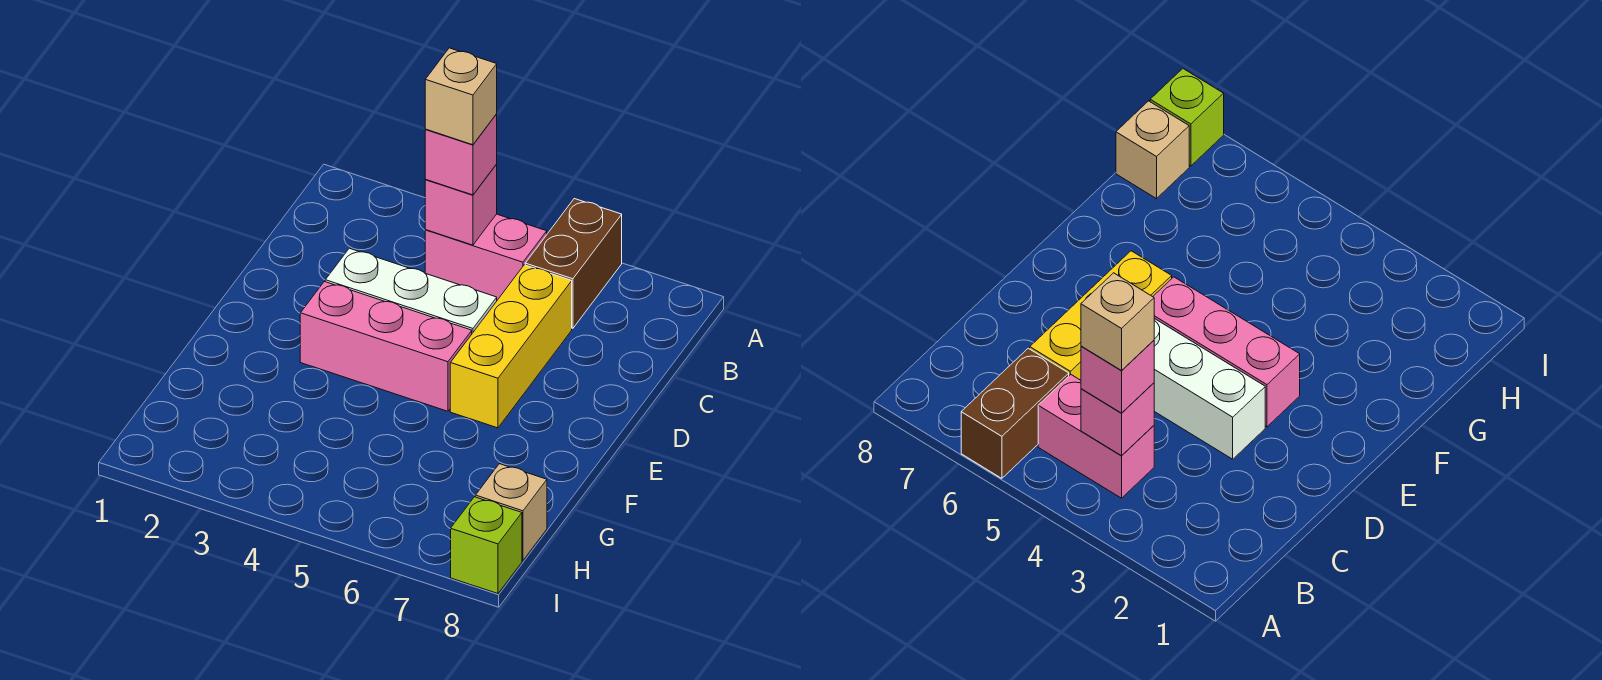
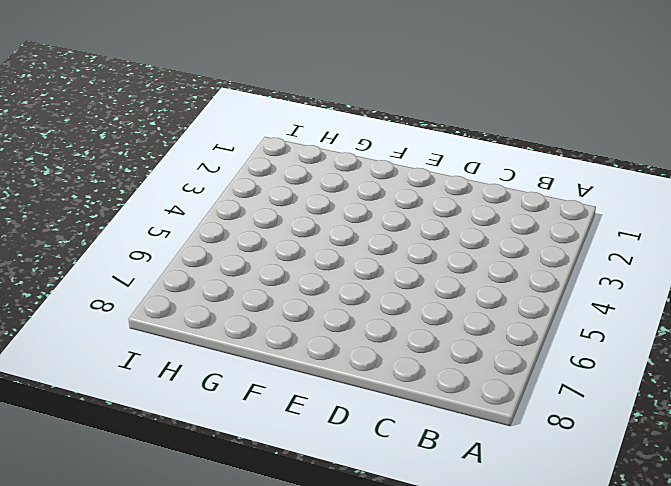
none -> brown brick A6:B6 level 1
none -> pink brick B4:B5 level 1

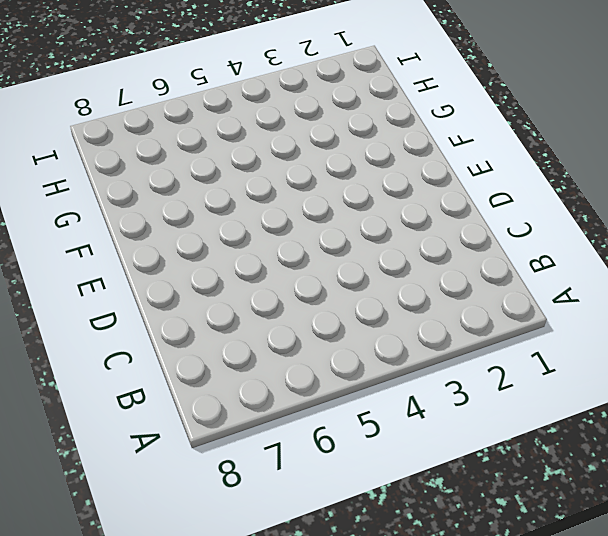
none -> brown brick A6:B6 level 1
none -> pink brick B4:B5 level 1

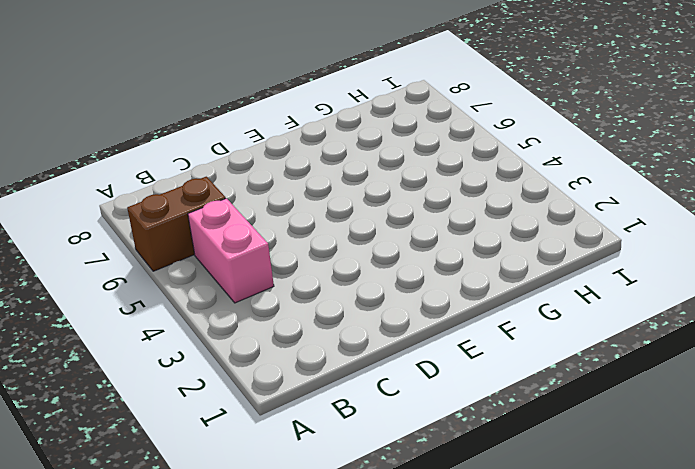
none -> yellow brick C6:E6 level 1
none -> white brick D3:D5 level 1

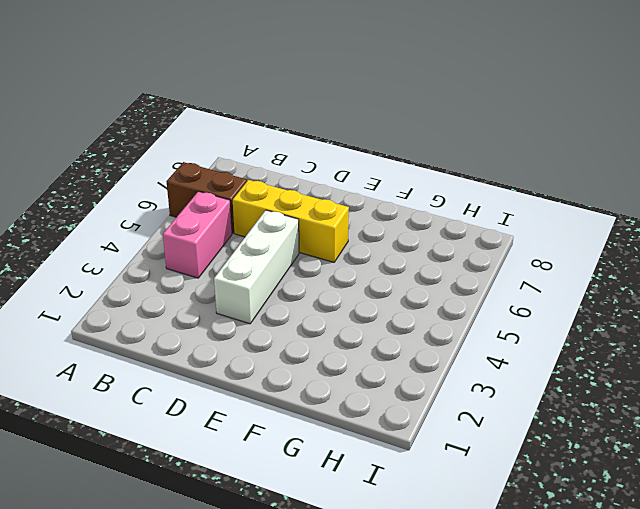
none -> pink brick E3:E5 level 1
none -> tan brick H8 level 1

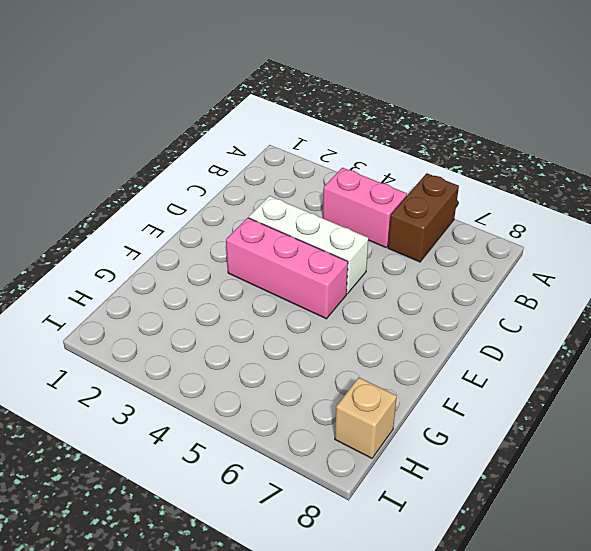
none -> yellow brick C6:E6 level 1
none -> lime brick I8 level 1

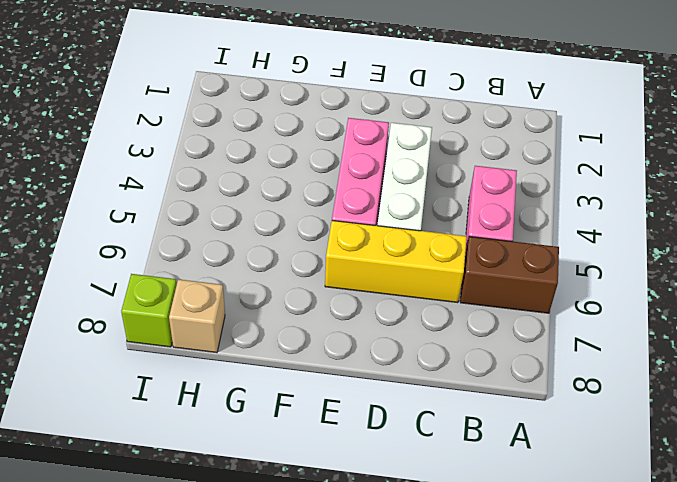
none -> pink brick B4 level 2
none -> pink brick B4 level 3

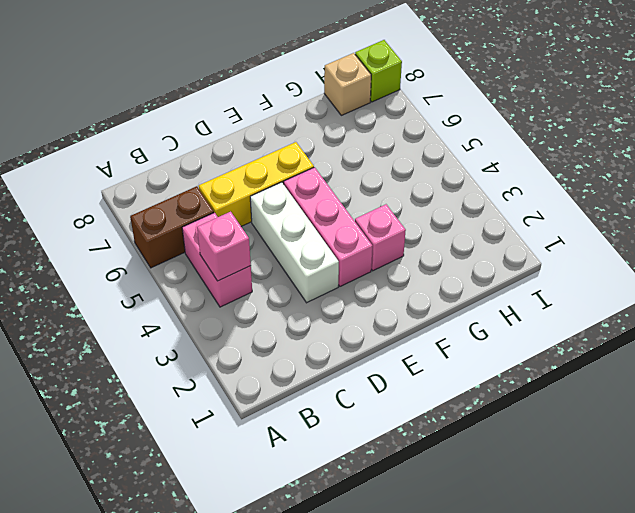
pink brick F3 level 1 -> pink brick B4 level 3
none -> tan brick B4 level 4

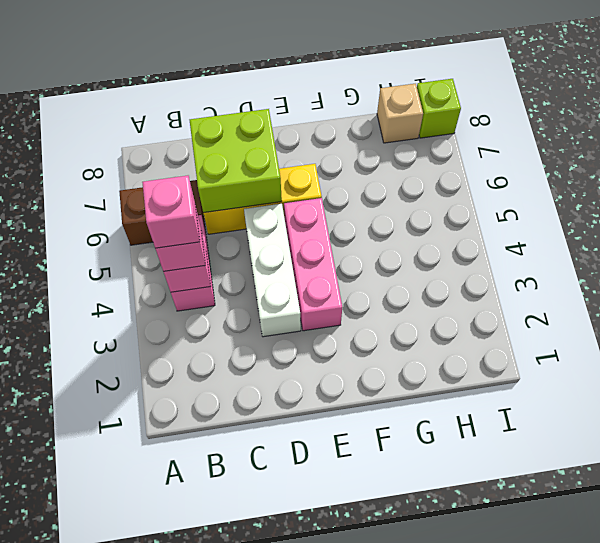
pink brick B4 level 4 -> tan brick B4 level 4
lime brick C6:D7 level 2 -> none

